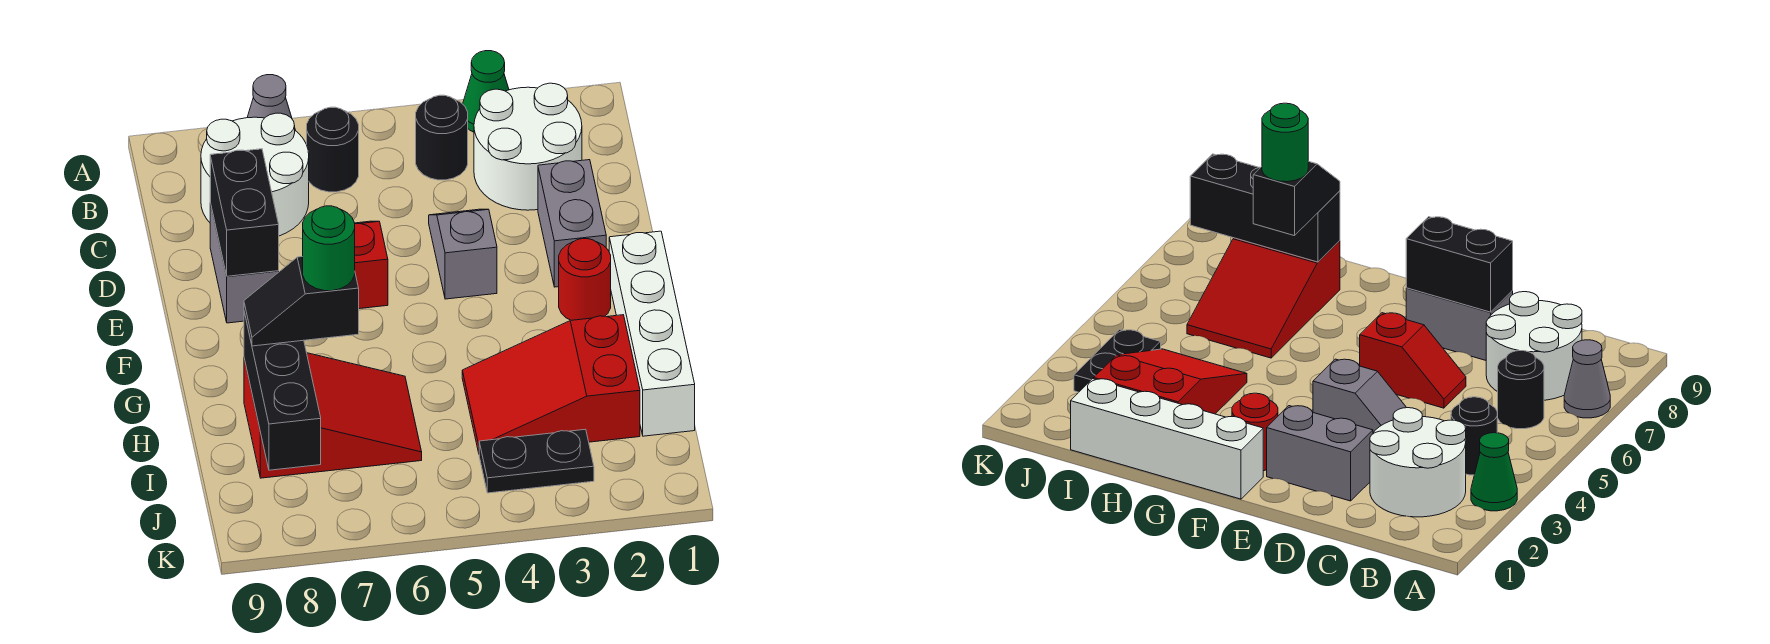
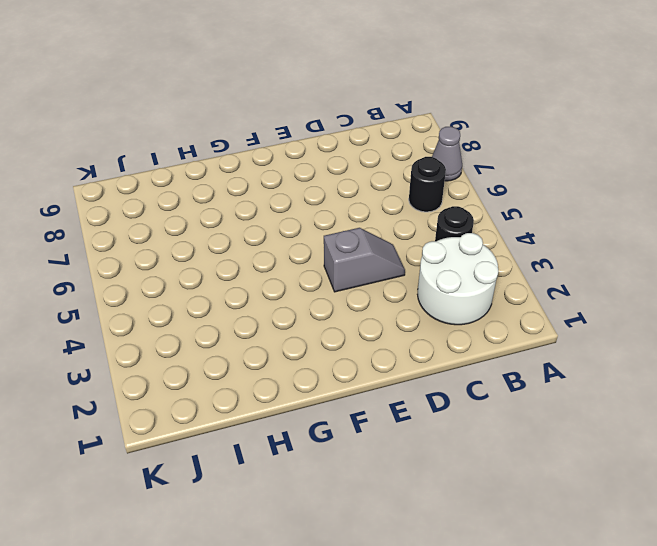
none -> green cone A3 level 1
none -> white round brick B7:C8 level 1
none -> grey brick D2:E2 level 1

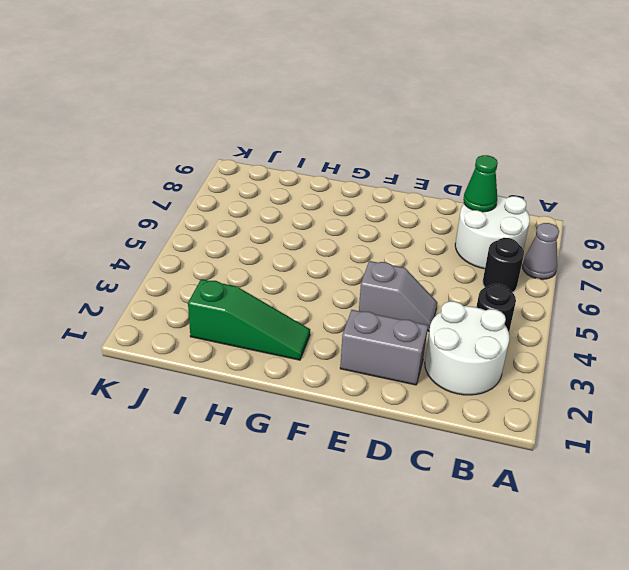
green cone C8 level 2 -> green cone A3 level 1
green slope G2:I2 level 1 top I -> red slope H2:I4 level 1 top 2
none -> red slope D6:E6 level 1 top E
none -> grey brick D8:E8 level 1
none -> white brick F1:I1 level 1

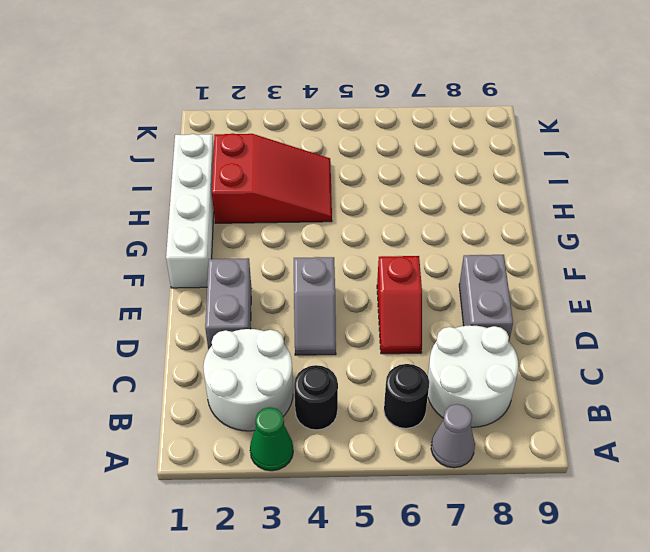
none -> red round brick F2 level 1
none -> red slope H6:I8 level 1 top 8
none -> black plate J3:J4 level 1

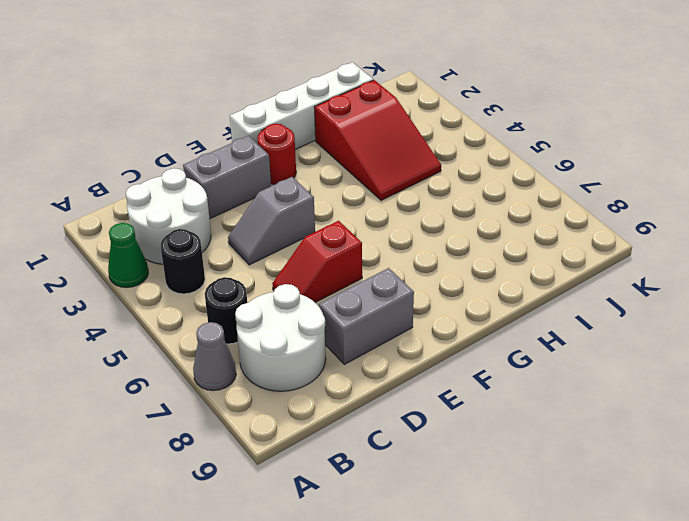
none -> red slope H6:I8 level 1 top 8
none -> black plate J3:J4 level 1
none -> black brick D8:E8 level 2

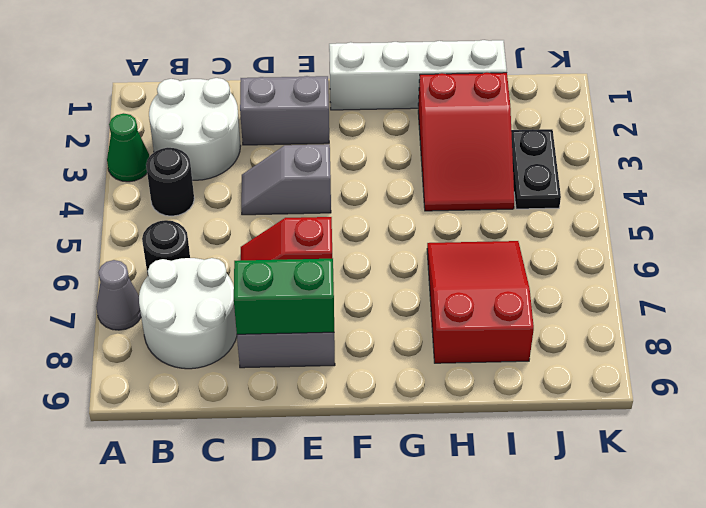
green brick D8:E8 level 2 -> black brick D8:E8 level 2
none -> red round brick F2 level 1
none -> black brick H8:J8 level 2
none -> black slope H7:H8 level 3 top 7

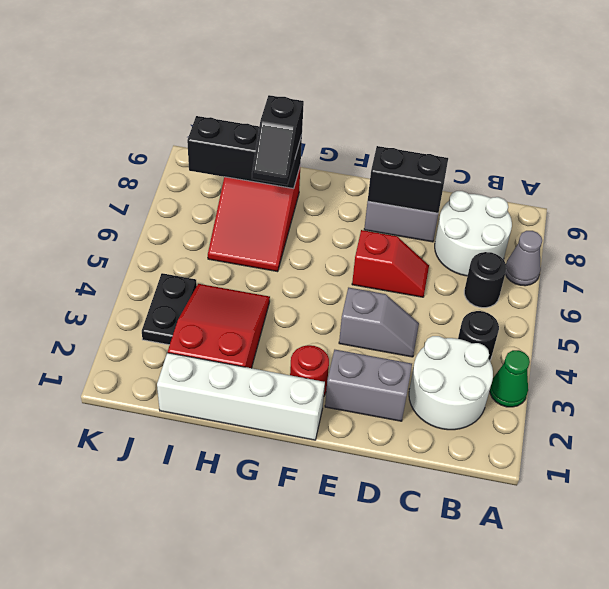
black slope H7:H8 level 3 top 8 -> black slope H7:H8 level 3 top 7
none -> green round brick H7 level 4

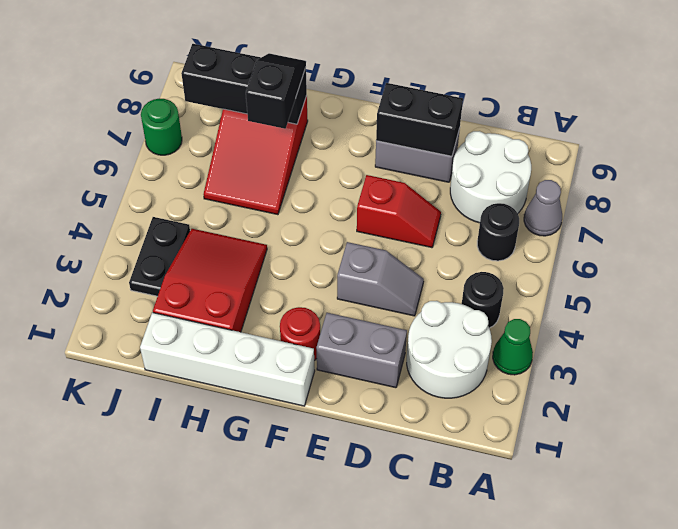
green round brick K7 level 1 -> green round brick H7 level 4

